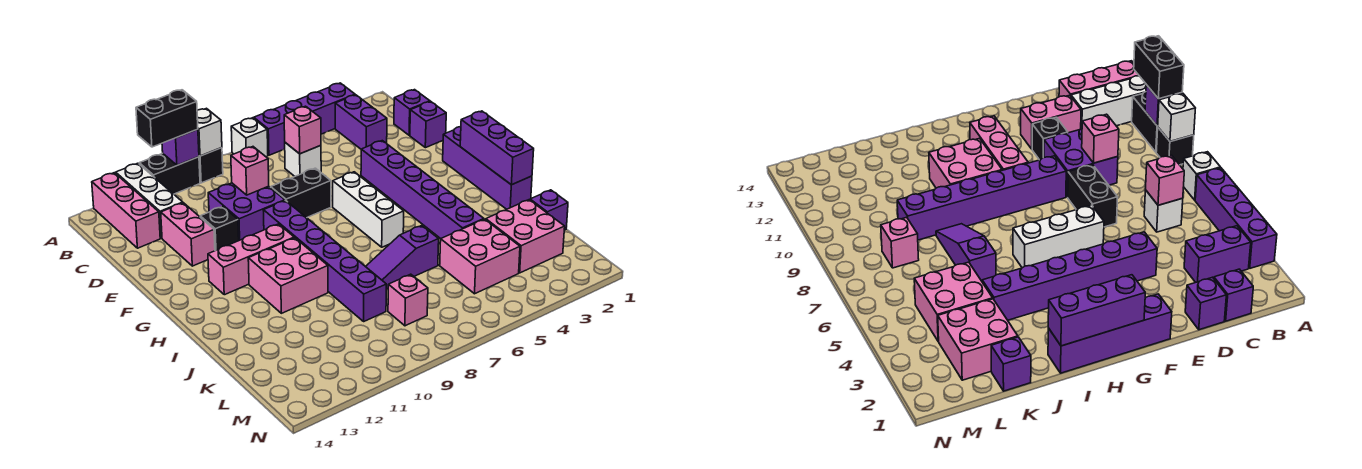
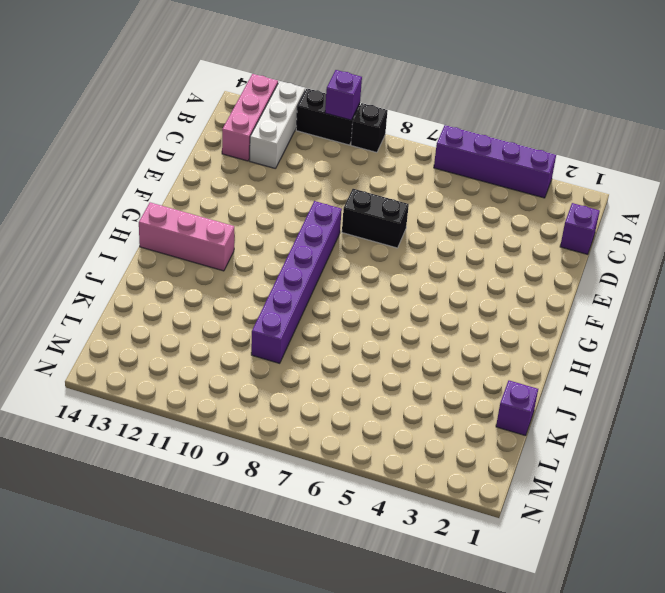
pink brick H12:H14 level 1 -> pink brick G10:G12 level 1
none -> white brick A7 level 1
none -> purple brick B3:C3 level 1
none -> white brick C6 level 1
none -> purple brick D1 level 1

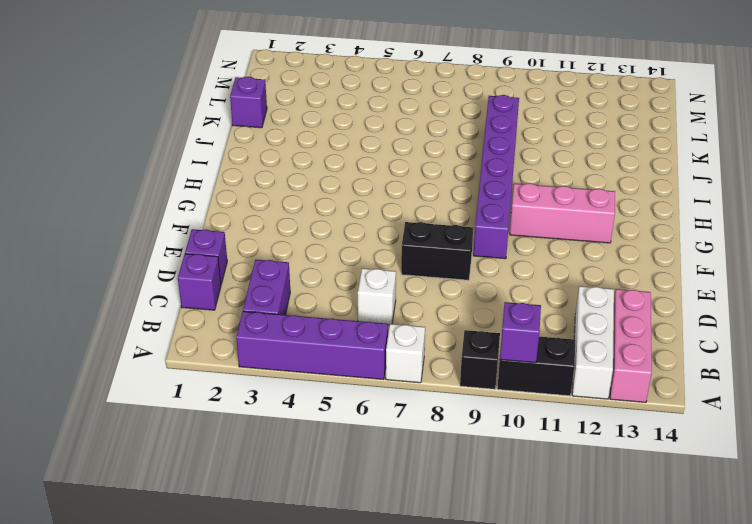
none -> purple brick D9:E10 level 1
none -> pink brick D12:E12 level 1
none -> purple brick E4:J4 level 1
none -> black brick E11 level 1

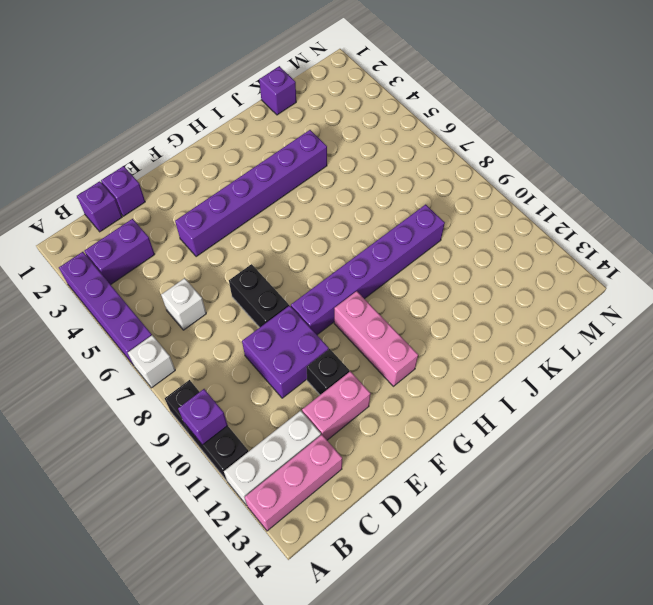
none -> purple brick F1:I1 level 1
none -> white brick F6:H6 level 1
none -> pink brick H10:I11 level 1
none -> purple slope J6:J8 level 1 top 6

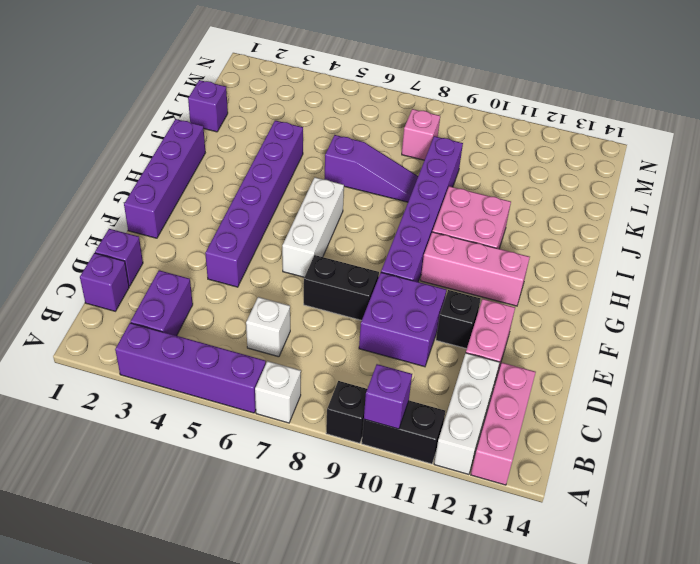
none -> pink brick K2:L3 level 1
none -> pink brick K4:L5 level 1
none -> white brick A9 level 2
none -> pink brick C6 level 2

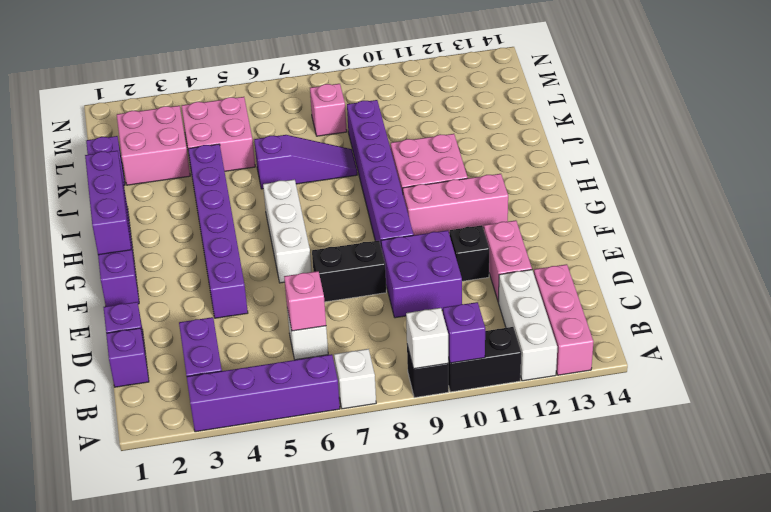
none -> pink brick D9 level 2
none -> black brick A10:A11 level 3

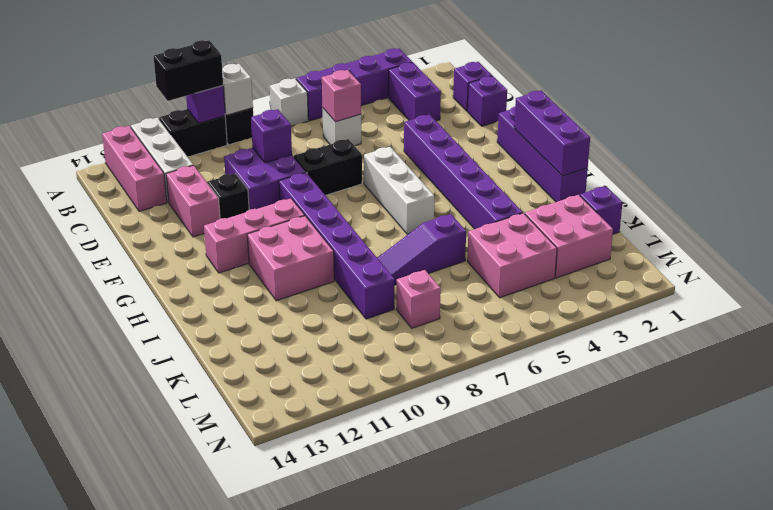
purple brick D9 level 2 -> pink brick D9 level 2

